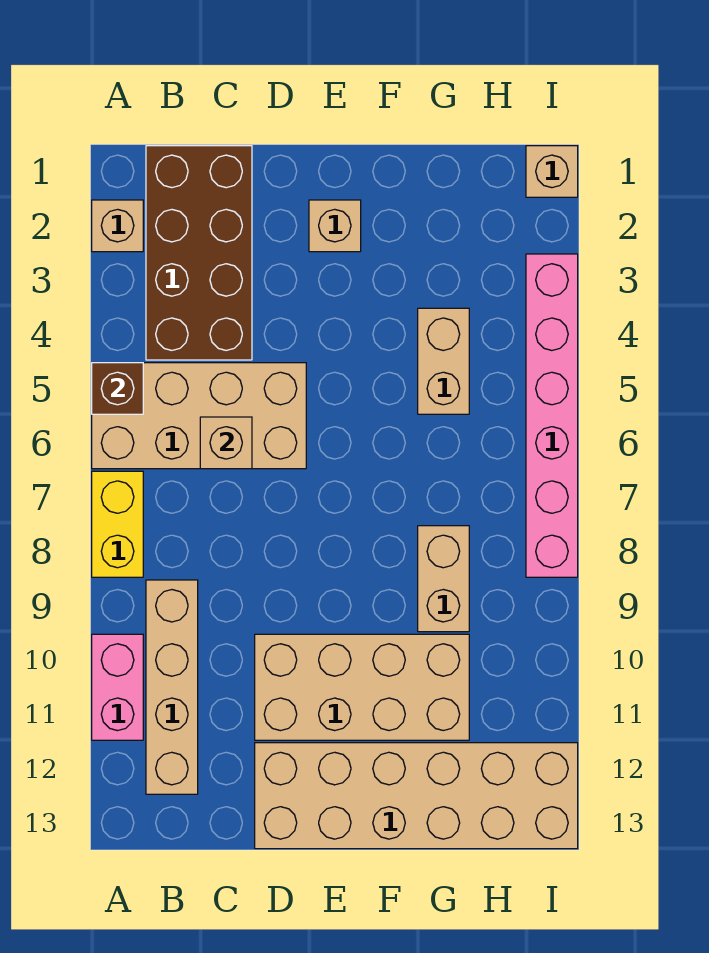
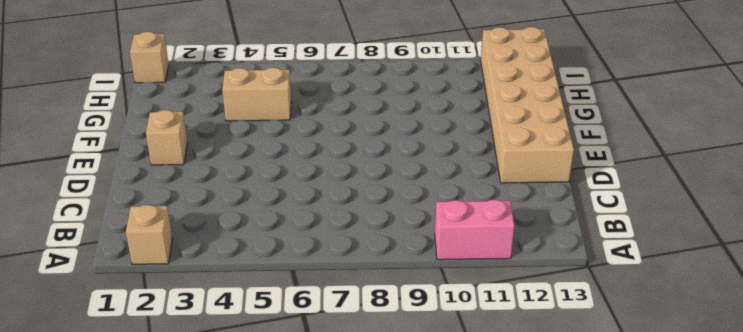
none -> tan brick A5:D6 level 1
none -> yellow brick A7:A8 level 1
none -> brown brick B1:C4 level 1

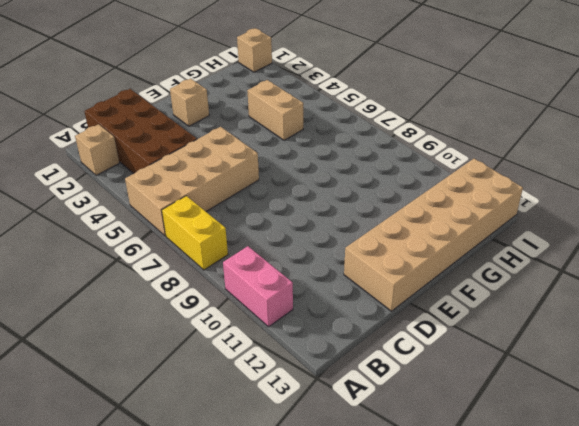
none -> tan brick B9:B12 level 1
none -> tan brick D10:G11 level 1
none -> tan brick G8:G9 level 1

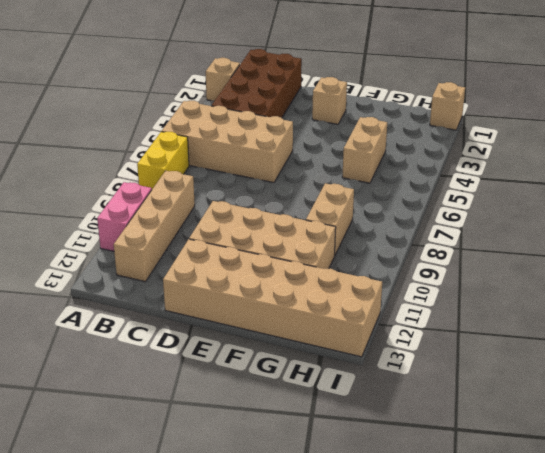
none -> pink brick I3:I8 level 1
none -> brown brick A5 level 2
none -> tan brick C6 level 2

